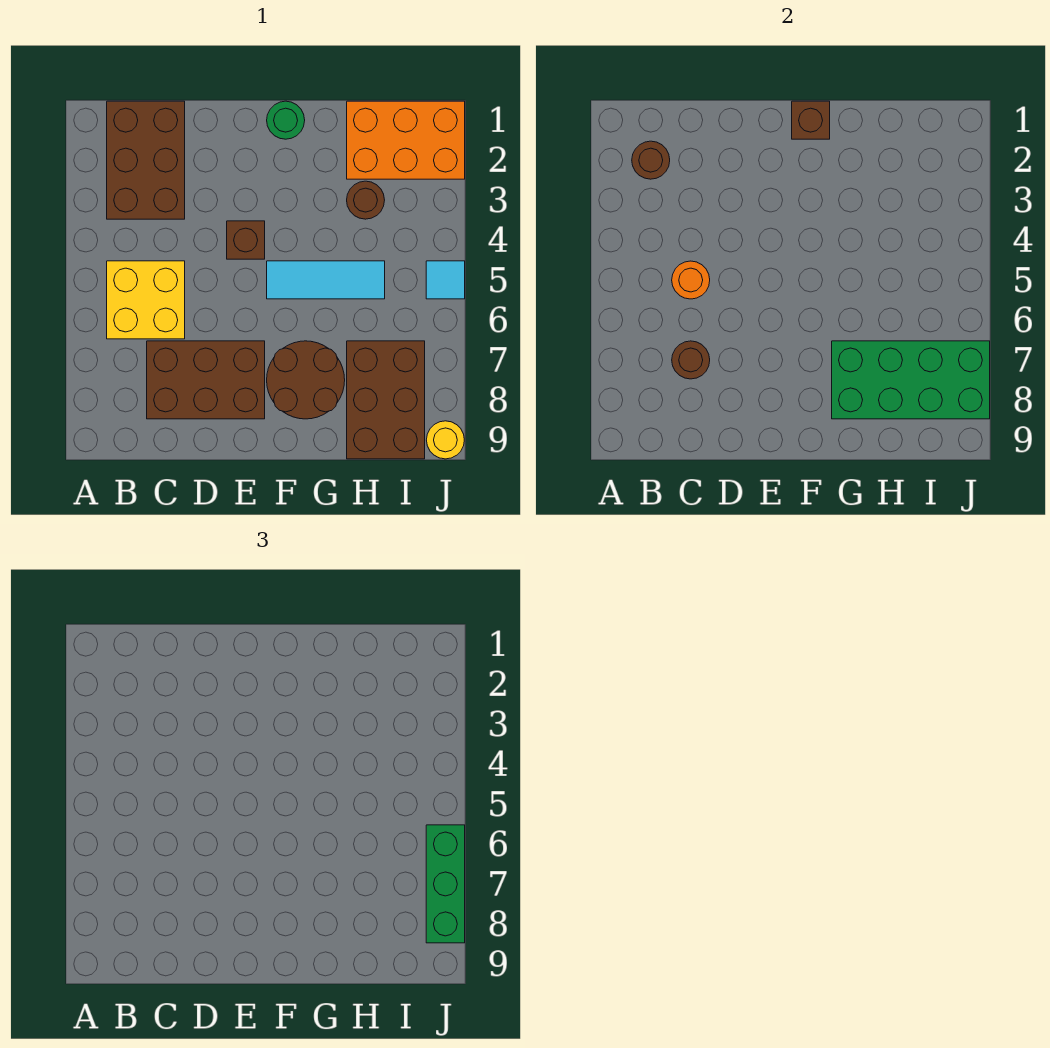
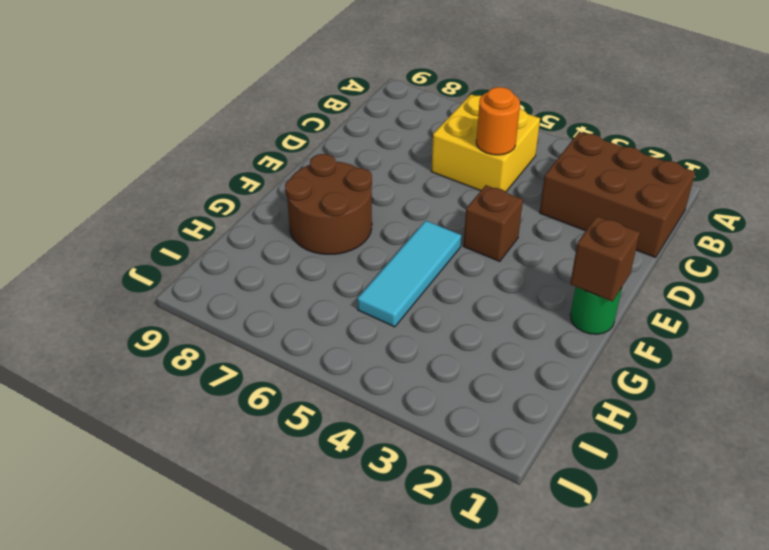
none -> brown brick C7:E8 level 1
none -> orange brick H1:J2 level 1
none -> brown round brick H3 level 1

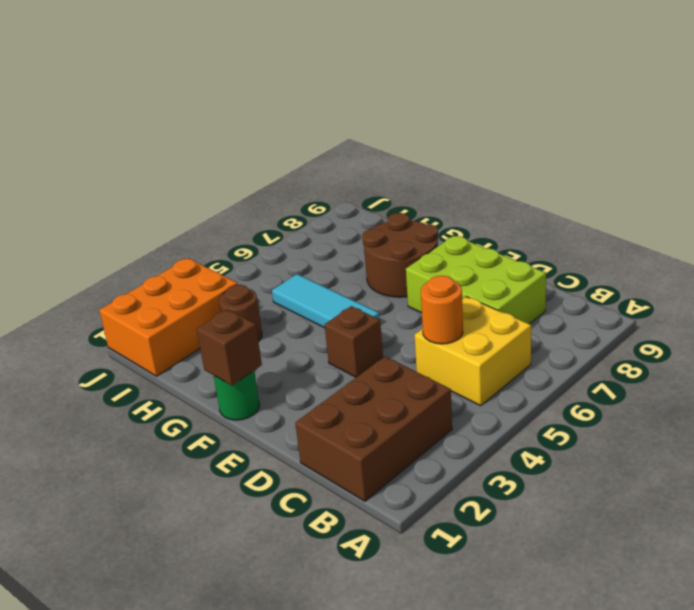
lime brick C7:E8 level 1 -> brown brick C7:E8 level 1
orange brick I1:J3 level 1 -> orange brick H1:J2 level 1
none -> brown brick H7:I9 level 1
none -> cyan tile J5 level 1
none -> yellow round brick J9 level 1

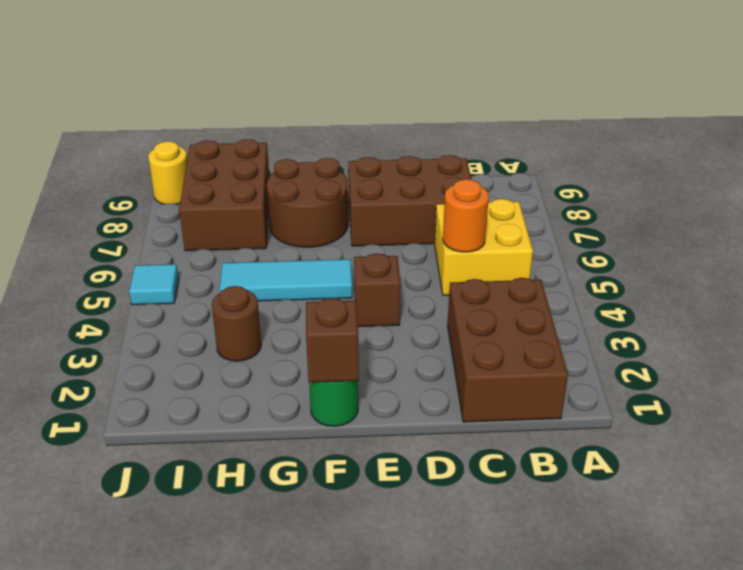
none -> orange brick H1:J2 level 1
none -> brown round brick B2 level 2
none -> brown round brick C7 level 2

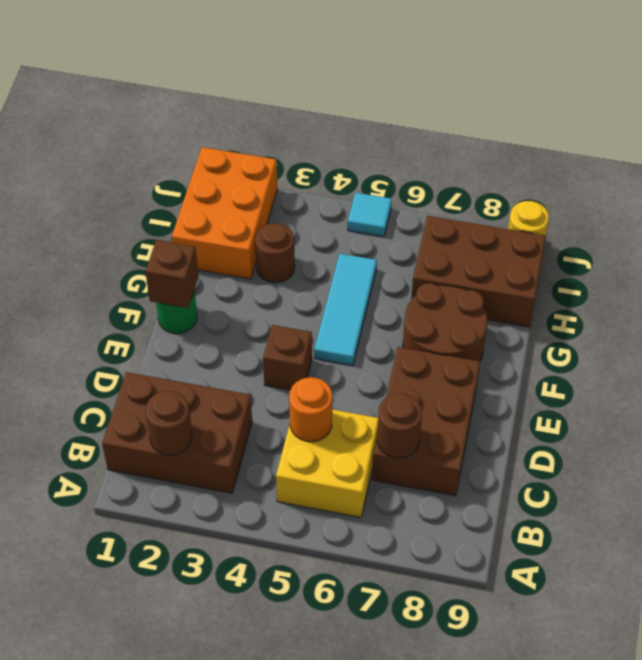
none -> green brick G7:J8 level 2
none -> green brick J6:J8 level 3

